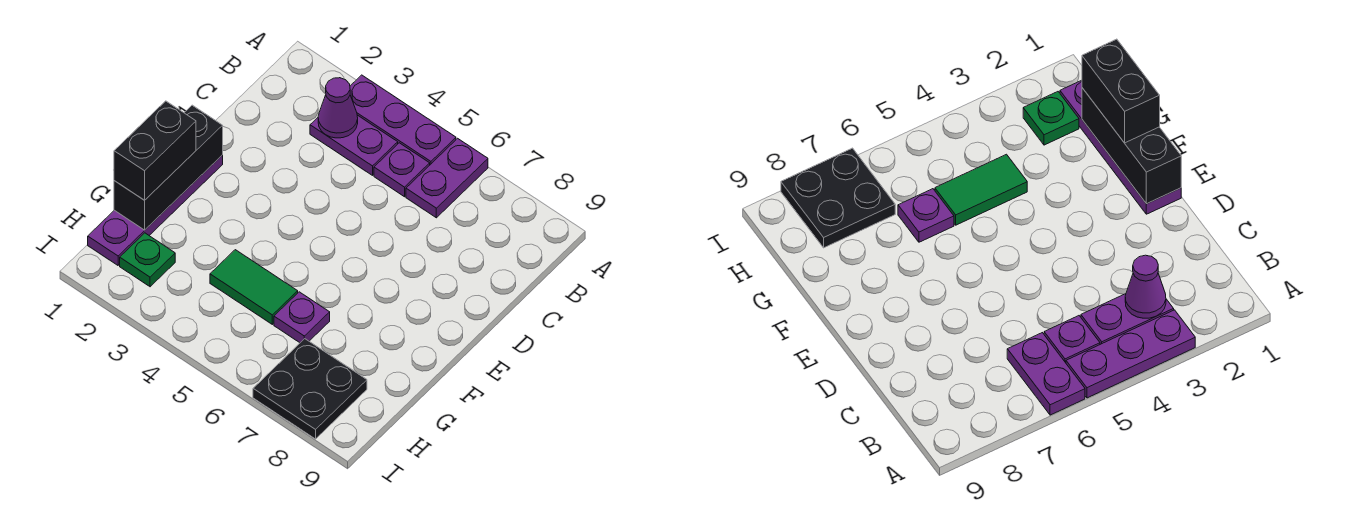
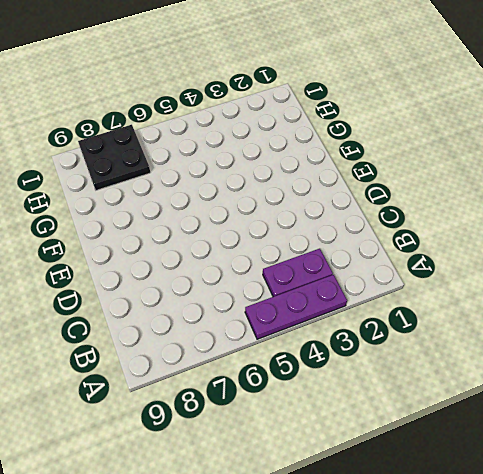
none -> purple plate A6:B6 level 1
none -> purple plate B5 level 1
none -> purple plate E1:H1 level 1

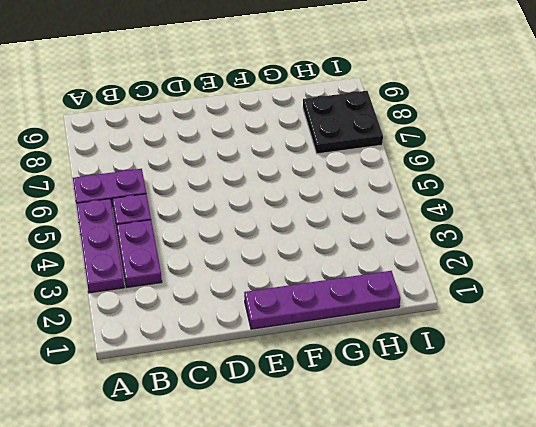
none -> green tile G4:G5 level 1
none -> purple plate G6 level 1
none -> green plate H2 level 1

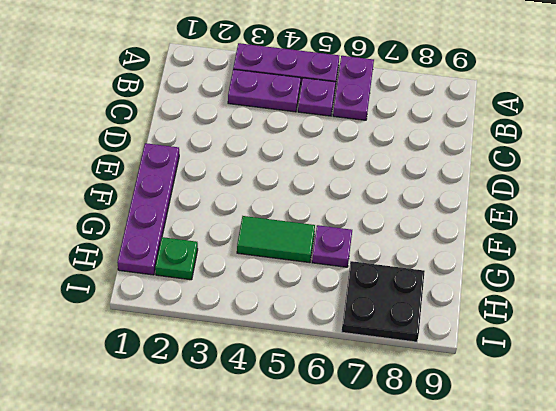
none -> purple cone B3 level 2
none -> black brick E1:G1 level 2
none -> black brick F1:G1 level 3

